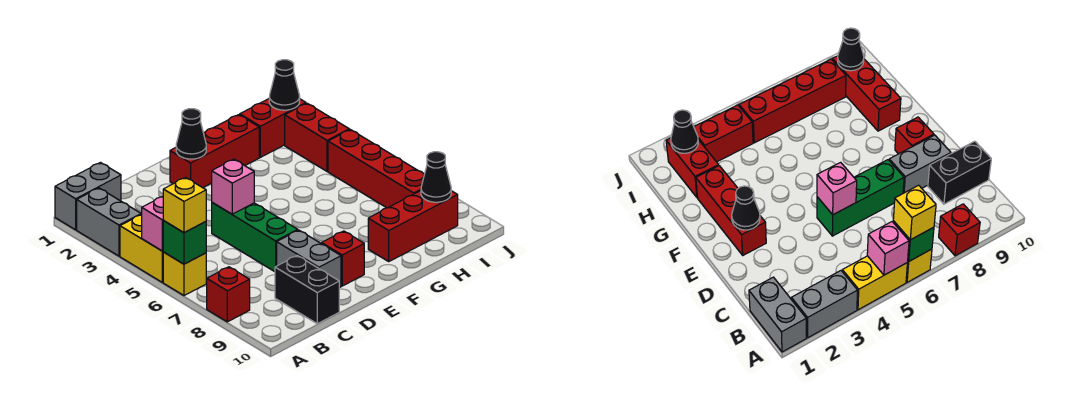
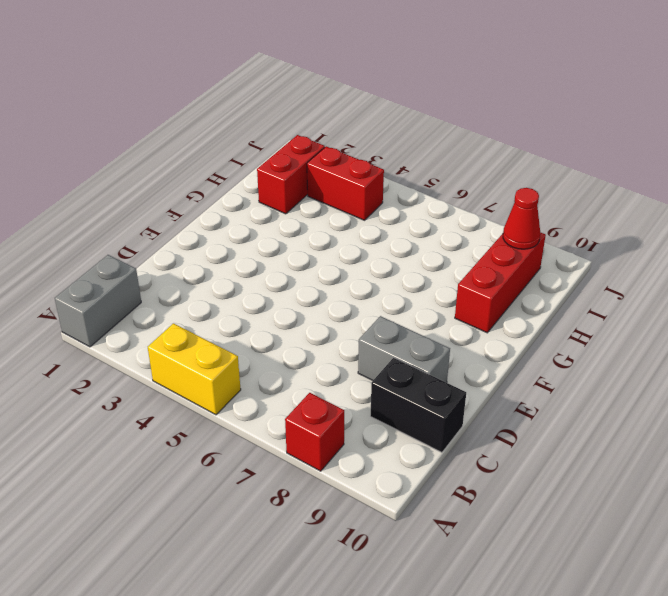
red cone I9 level 2 -> black cone I9 level 2
none -> grey brick A2:A3 level 1
none -> yellow brick A6 level 1
none -> green brick D5:D7 level 1

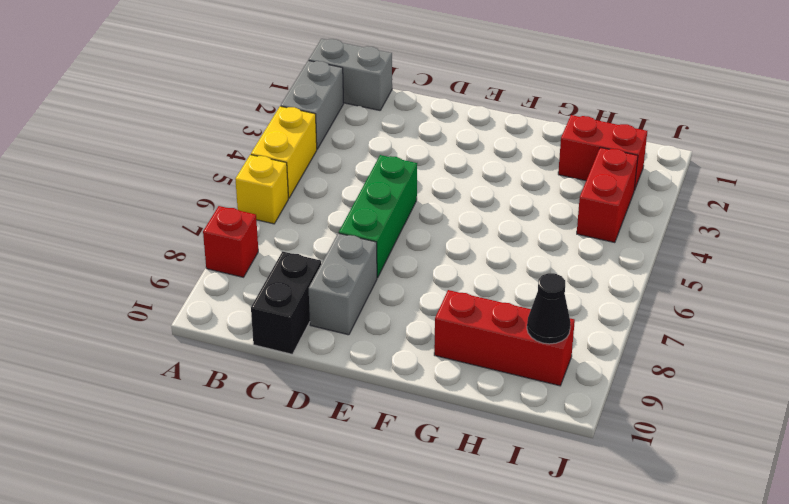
none -> red brick E2:G2 level 1
none -> red brick E9 level 1
none -> red brick I5:I8 level 1

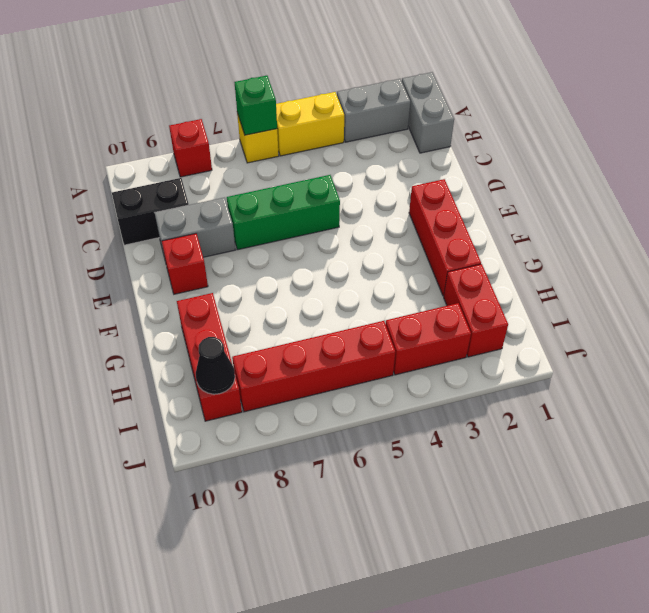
none -> pink brick A5 level 2
none -> pink brick D5 level 2
none -> black cone E2 level 2

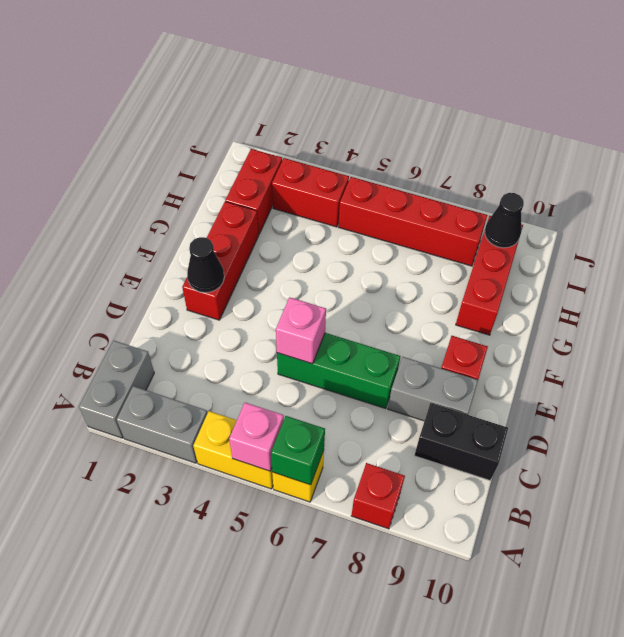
none -> black cone I2 level 2
none -> yellow brick A6 level 3

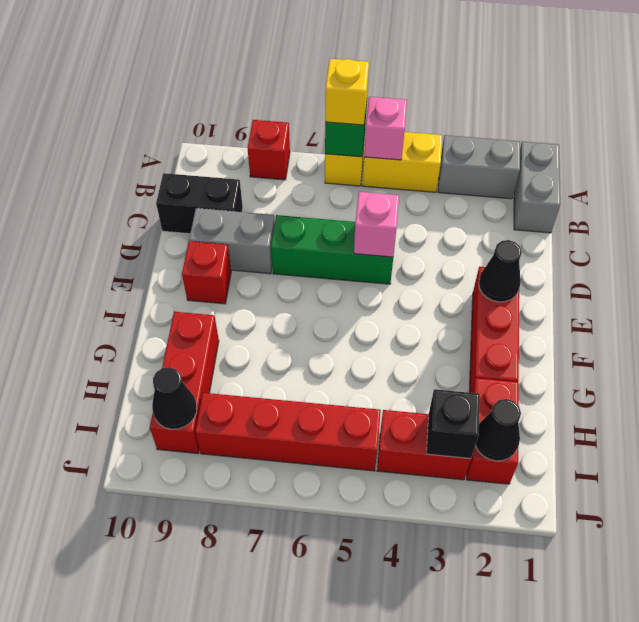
black brick I3 level 2 -> none

